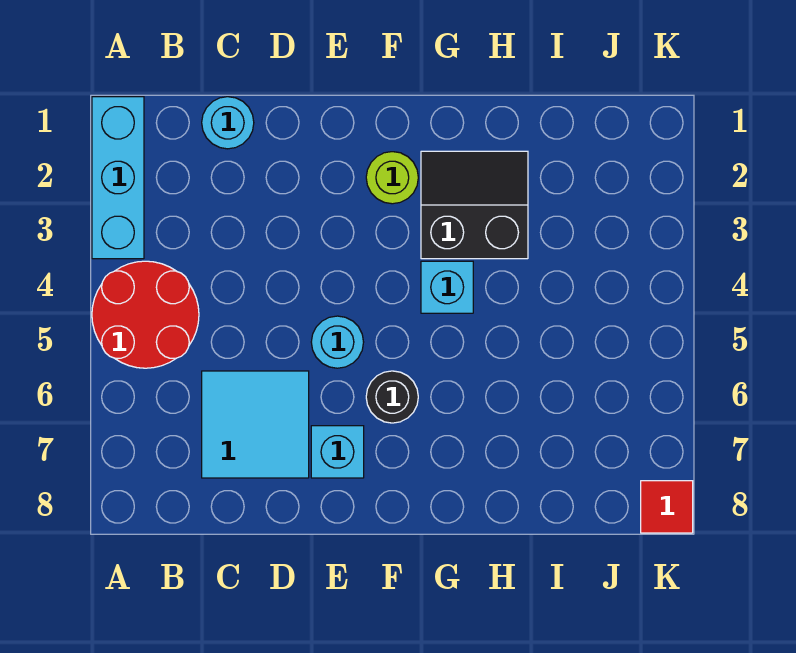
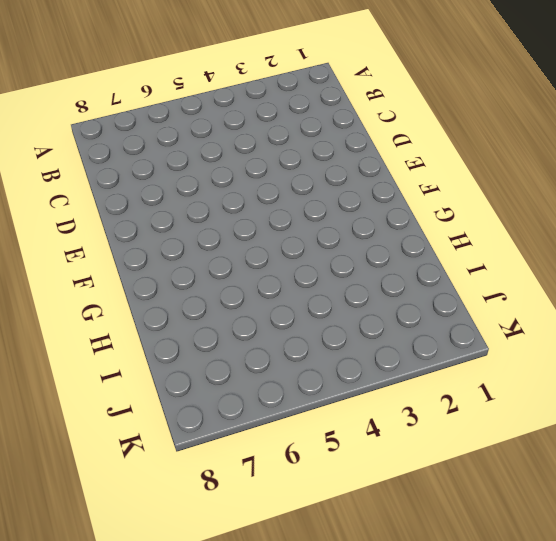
none -> cyan brick A1:A3 level 1
none -> red round brick A4:B5 level 1

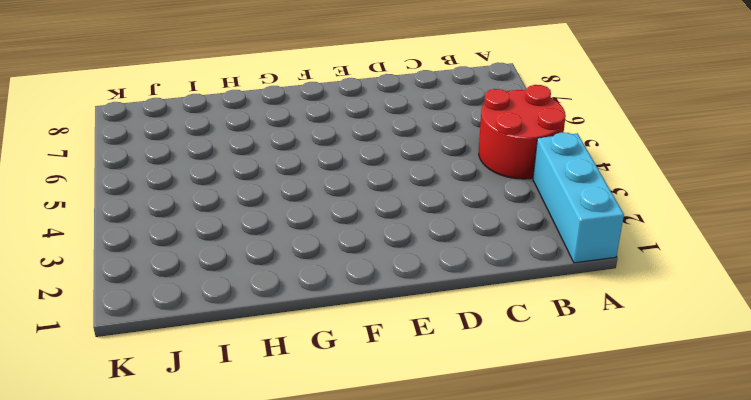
none -> cyan round brick C1 level 1
none -> cyan tile C6:D7 level 1

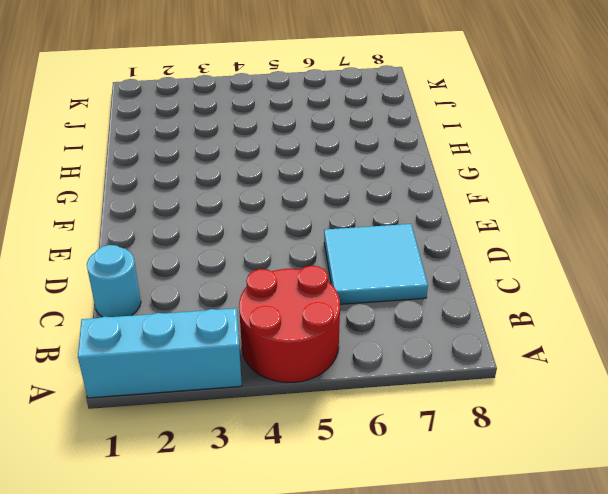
none -> cyan round brick E5 level 1
none -> cyan brick E7 level 1

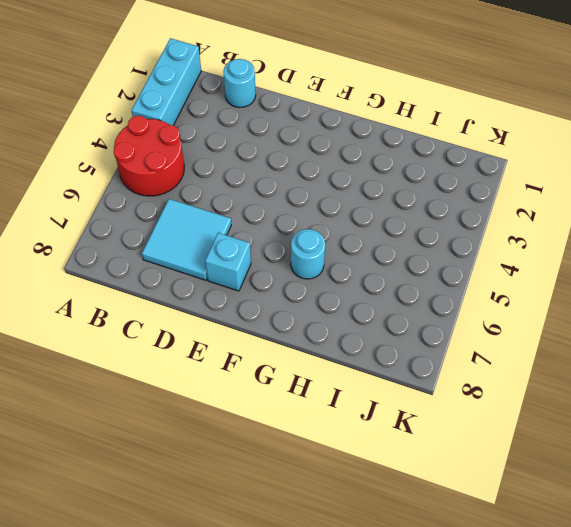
cyan round brick G6 level 1 -> cyan round brick E5 level 1
none -> lime round brick F2 level 1
none -> black round brick F6 level 1

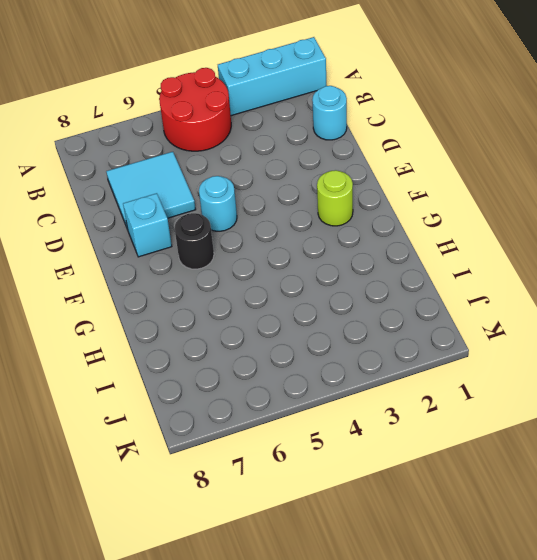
none -> black slope G2:H3 level 1 top 3
none -> cyan brick G4 level 1

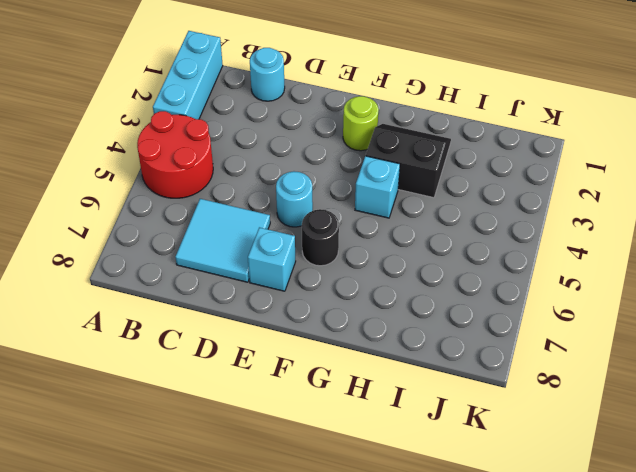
none -> red tile K8 level 1

